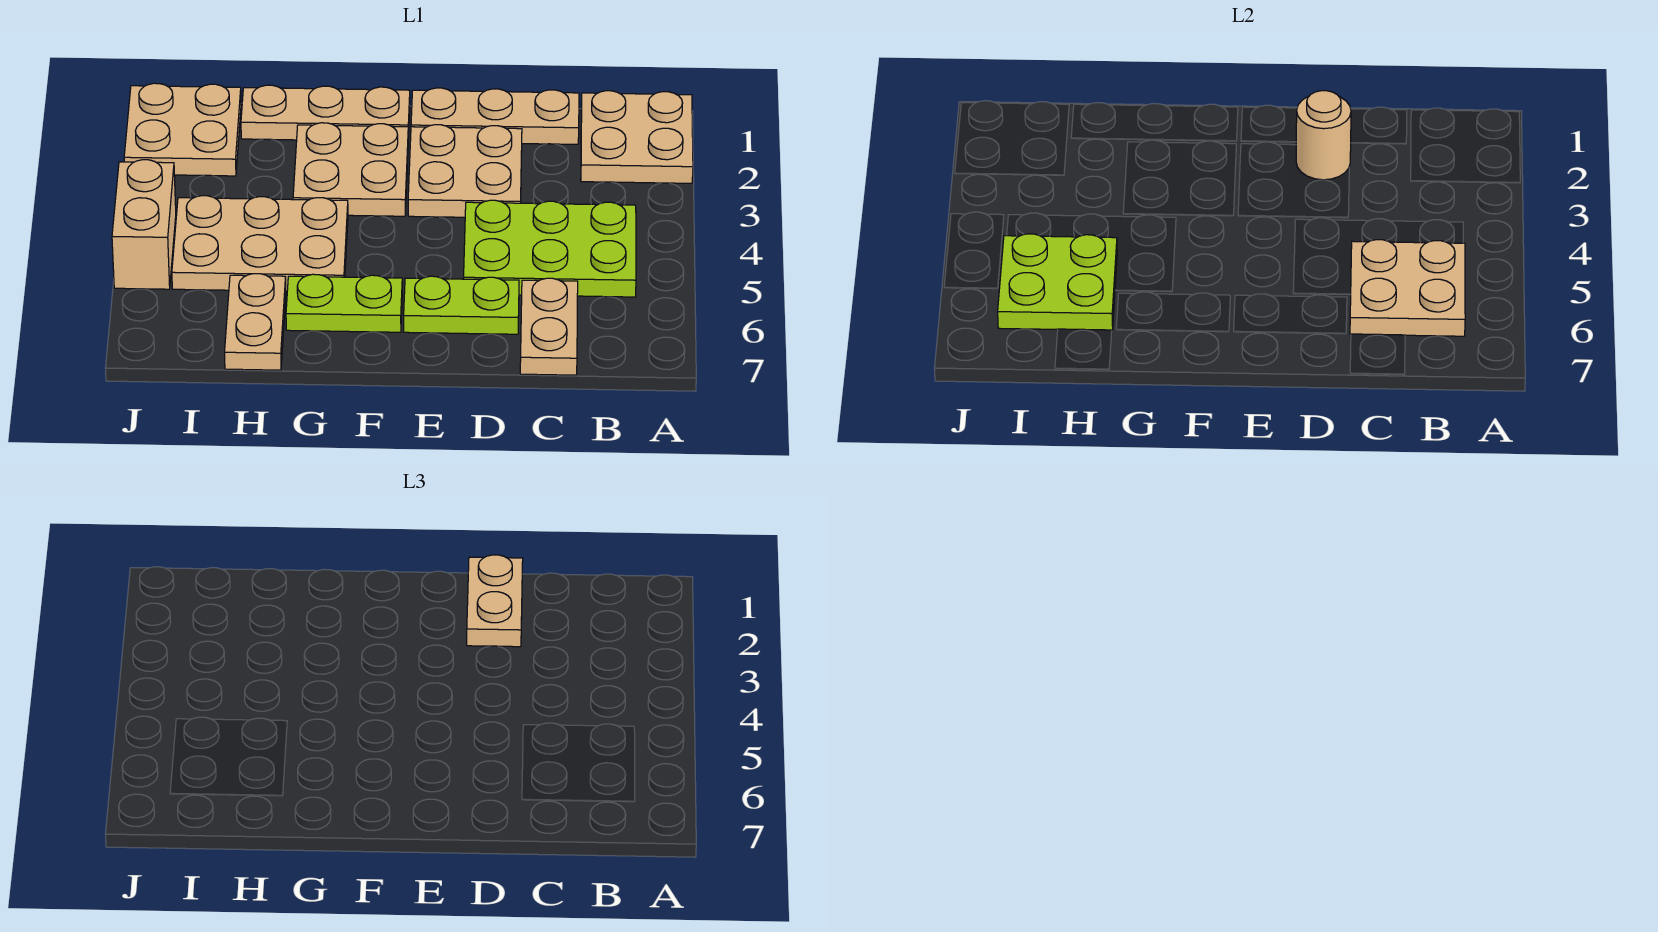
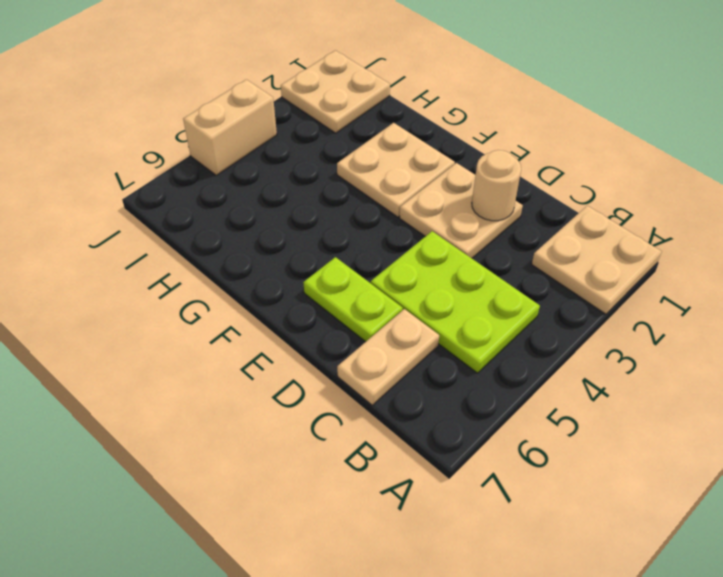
none -> tan plate C1:E1 level 1
none -> tan plate F1:H1 level 1
none -> lime plate F6:G6 level 1

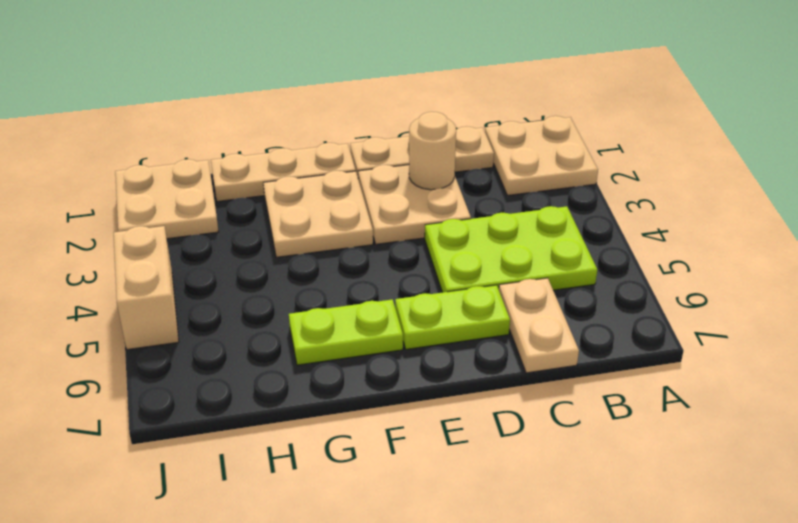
none -> tan plate G4:I5 level 1
none -> tan plate H6:H7 level 1
none -> tan plate B5:C6 level 2

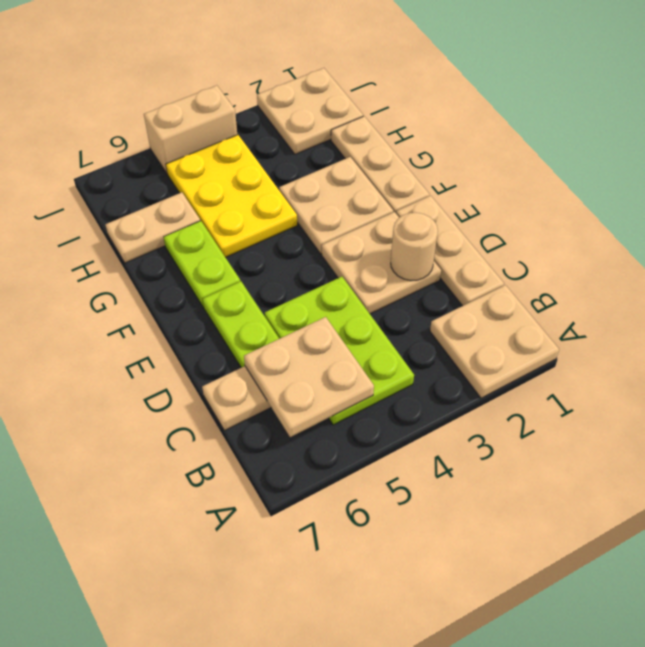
yellow plate G4:I5 level 1 -> tan plate G4:I5 level 1
none -> lime plate H5:I6 level 2
none -> tan plate D1:D2 level 3

